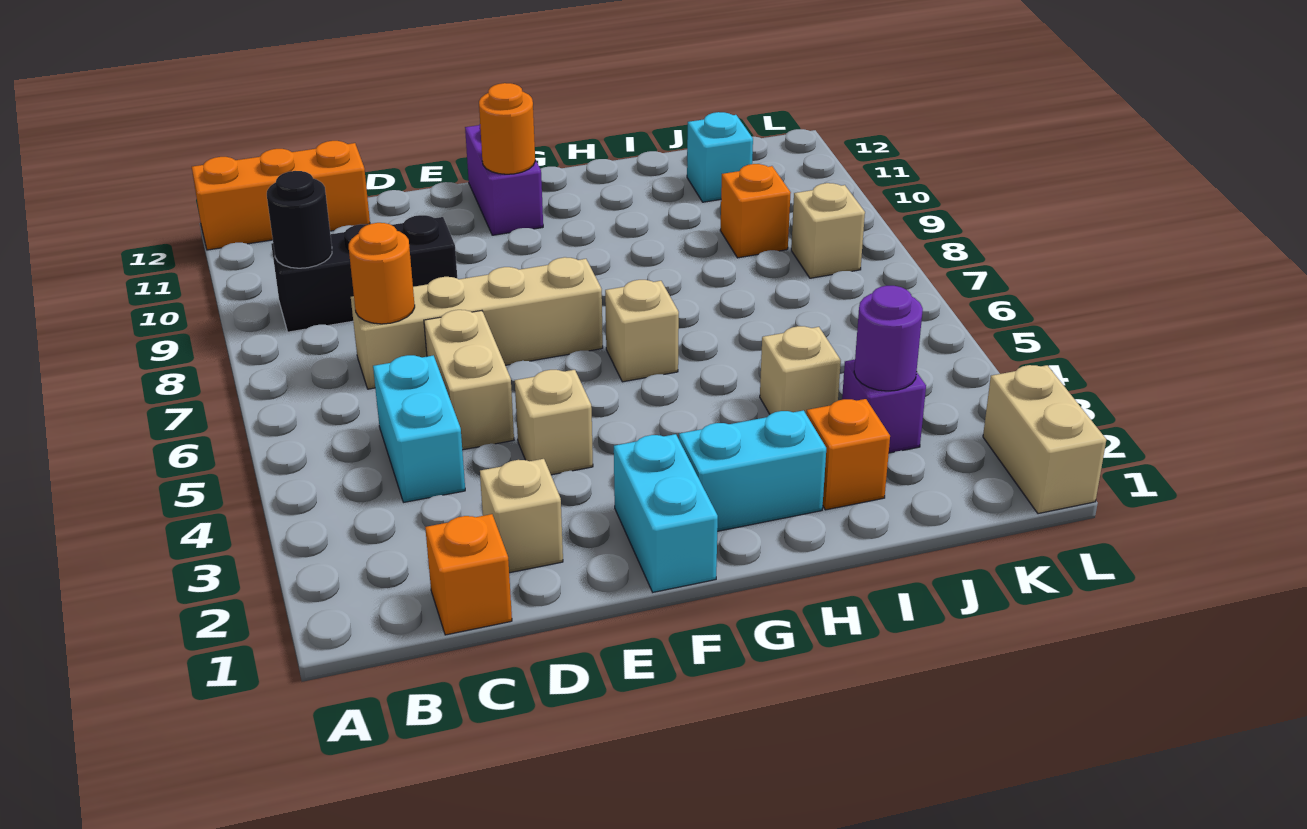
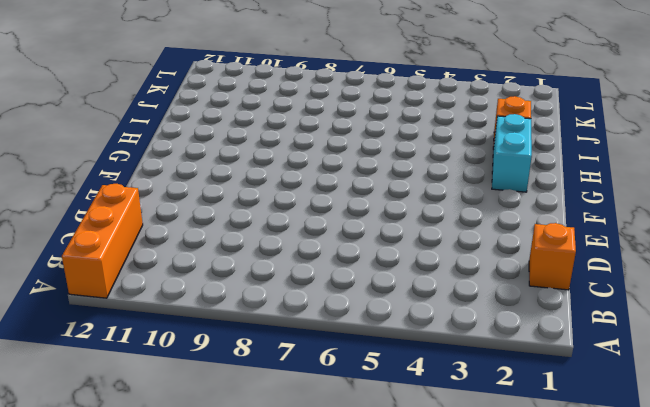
none -> black brick B9:D9 level 1
none -> cyan brick C4:C5 level 1
none -> tan brick C7:F7 level 1

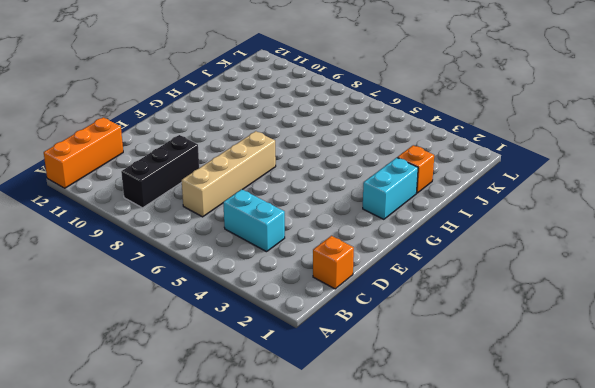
none -> tan brick D2 level 1
none -> tan brick D5:D6 level 1
none -> tan brick E4 level 1

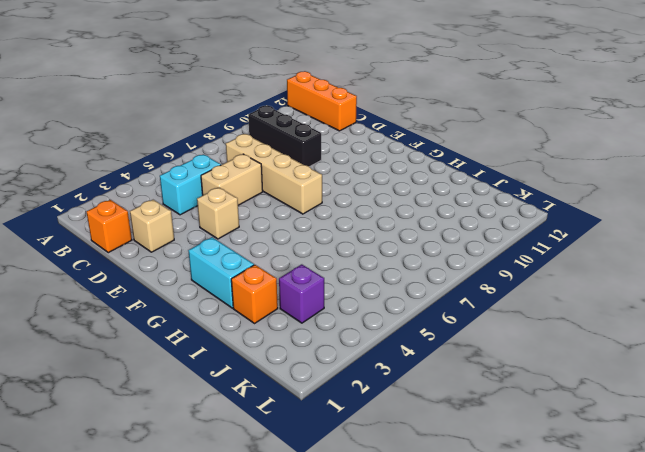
none -> cyan brick F1:F2 level 1
none -> purple brick F11:F12 level 1
none -> tan brick G6 level 1

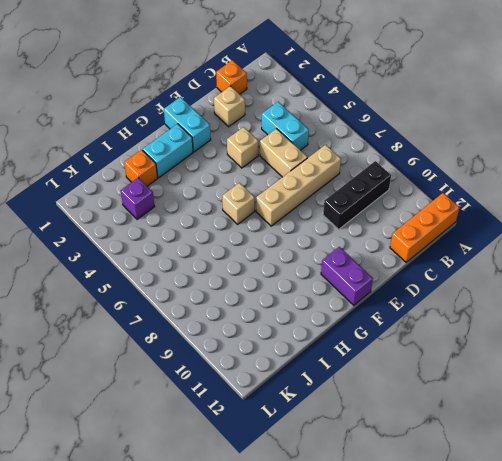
none -> tan brick I4 level 1
none -> orange brick J9 level 1
none -> cyan brick J11 level 1

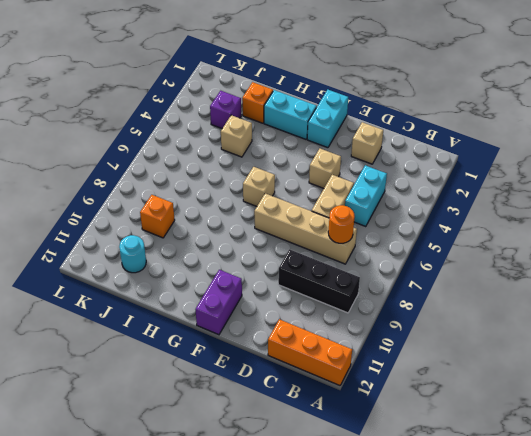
cyan round brick J11 level 1 -> cyan brick J11 level 1
none -> orange brick C1 level 1
none -> tan brick K8 level 1
none -> tan brick L1:L2 level 1

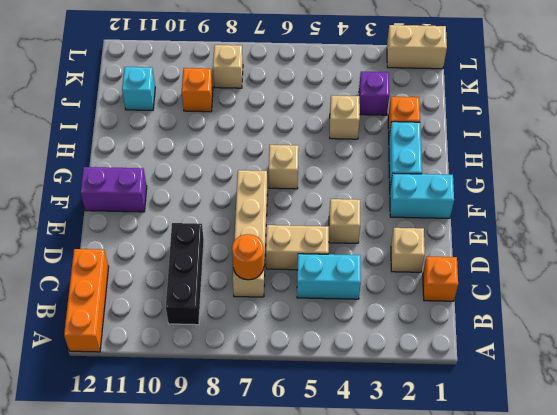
none -> black round brick B9 level 2
none -> orange round brick F11 level 2
none -> purple round brick J3 level 2

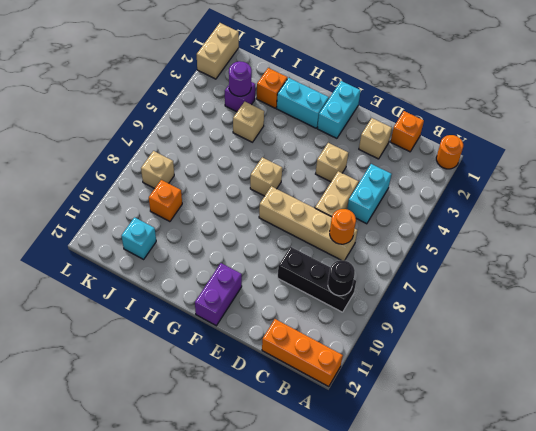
orange round brick A1 level 1 -> orange round brick F11 level 2

